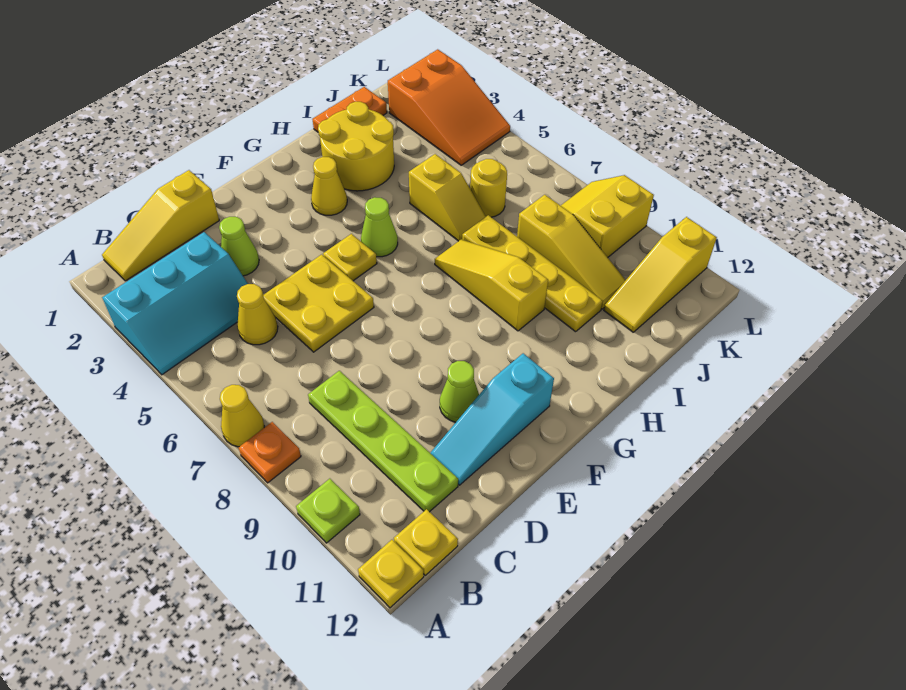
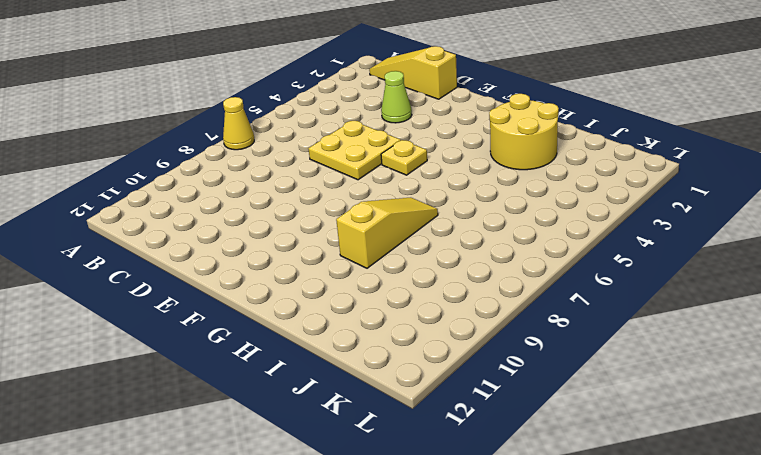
none -> cyan slope A3:C4 level 1 top 3
none -> orange plate A8 level 1
none -> lime plate A10 level 1

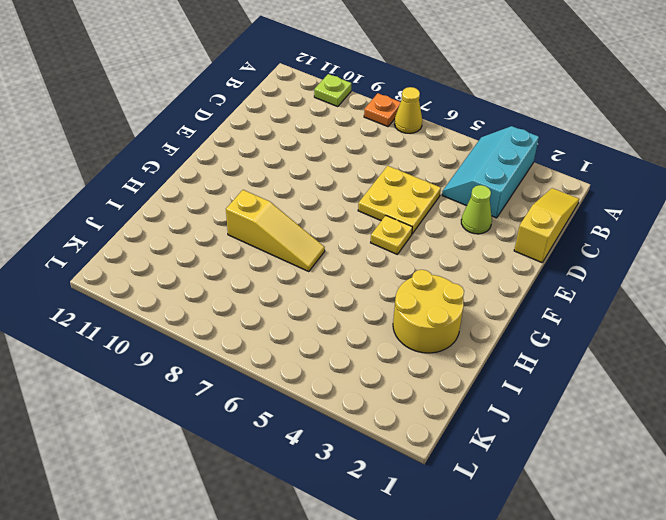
none -> yellow plate A12 level 1
none -> yellow plate B12 level 1
none -> yellow cone C5 level 1

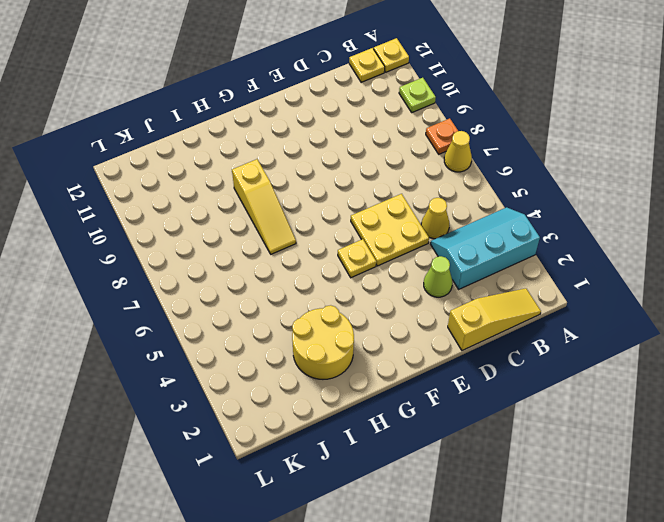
none -> lime plate C8:C11 level 1
none -> cyan slope D11:F11 level 1 top F
none -> lime cone E10 level 1

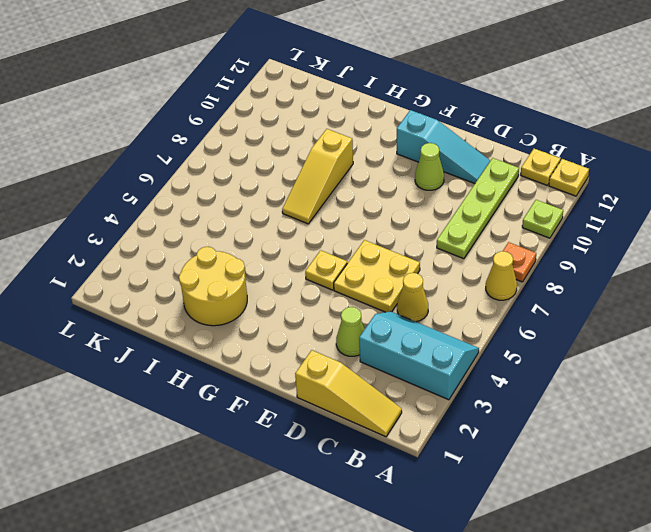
none -> yellow cone G3 level 1
none -> lime cone G5 level 1
none -> orange plate I1:J1 level 1

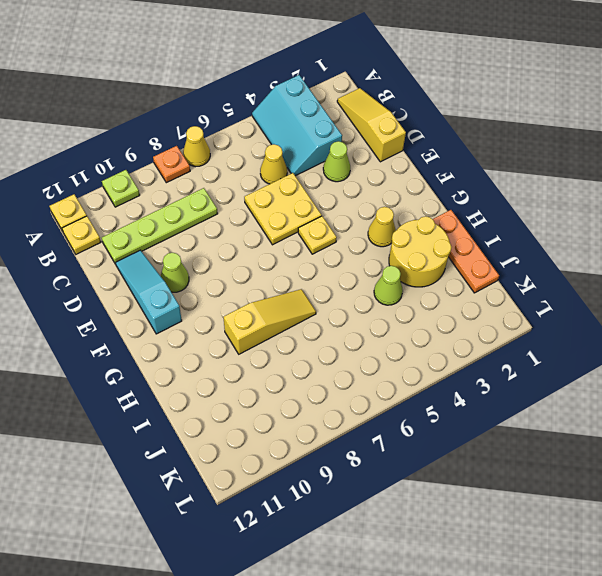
orange plate H1:J1 level 1 -> orange plate I1:J1 level 1
lime cone I4 level 1 -> lime cone G5 level 1
none -> yellow slope I5:I6 level 1 top 5
none -> yellow plate I7:I10 level 1
none -> yellow round brick J6 level 1

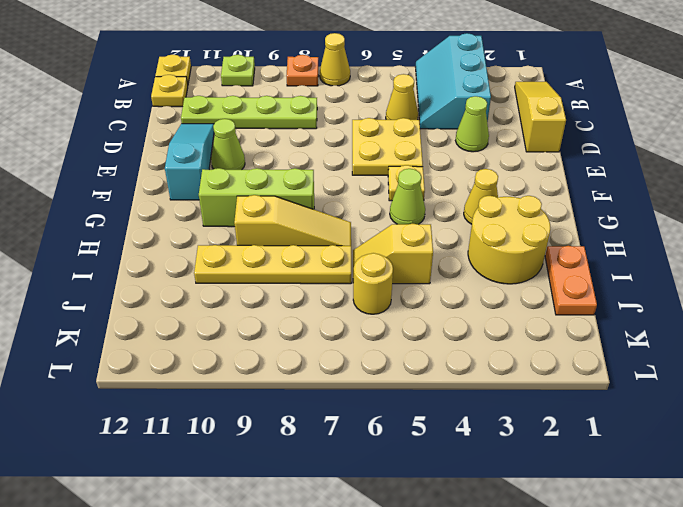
lime brick G8:G10 level 1 -> none
none -> yellow slope J8:J10 level 1 top 8
none -> yellow slope J11:L11 level 1 top L
none -> orange slope K2:L4 level 1 top 2

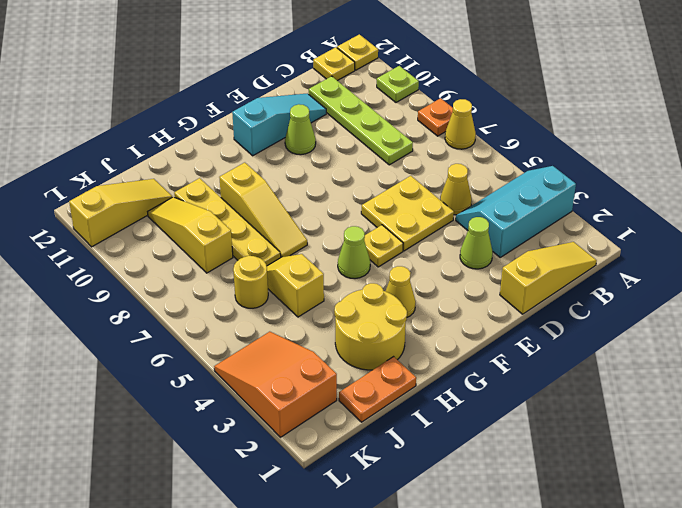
none -> yellow slope K8:L9 level 1 top 9

